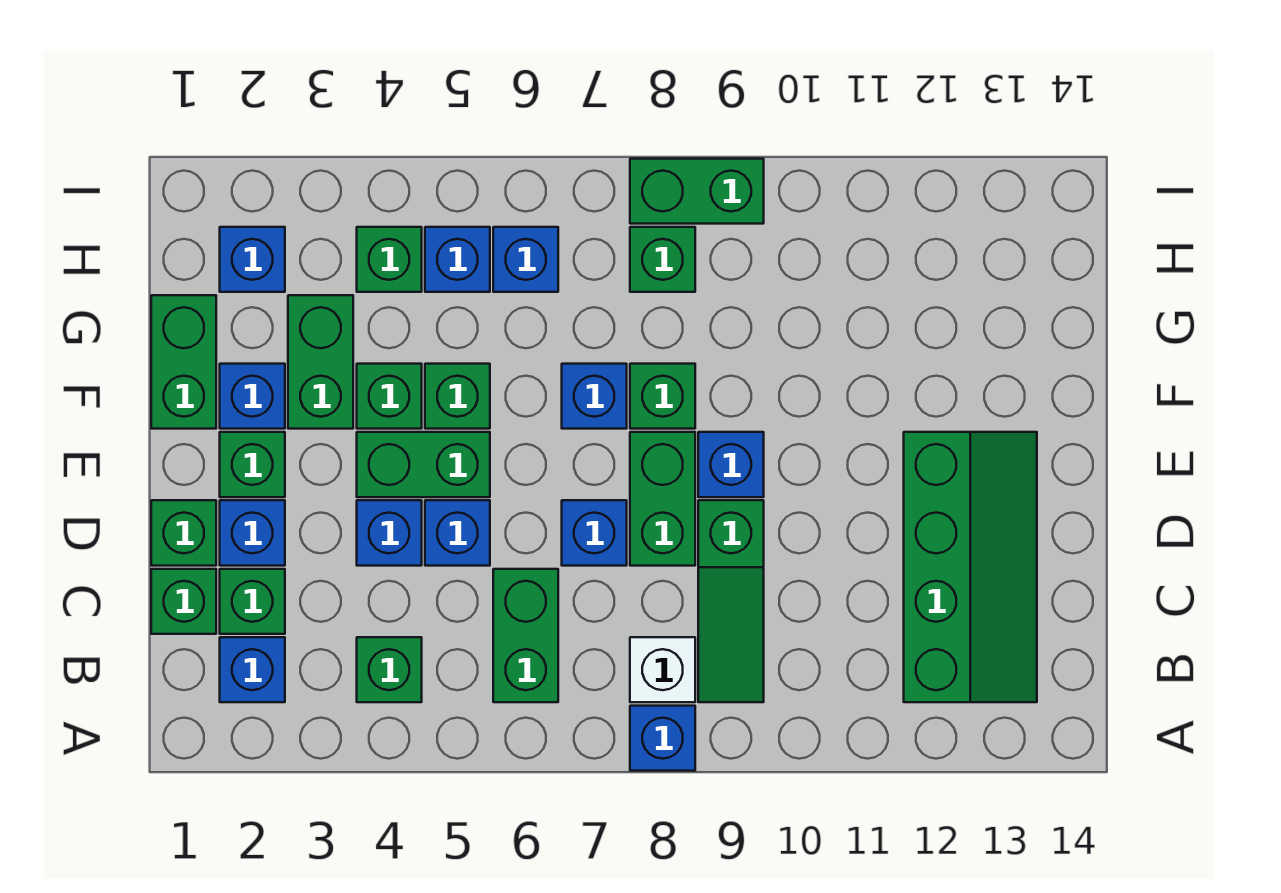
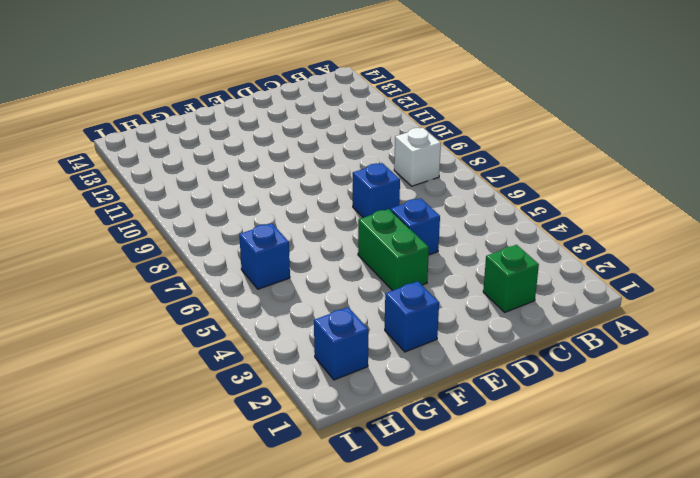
none -> blue brick A8 level 1
none -> blue brick B2 level 1
none -> green brick B4 level 1
none -> green brick B6:C6 level 1

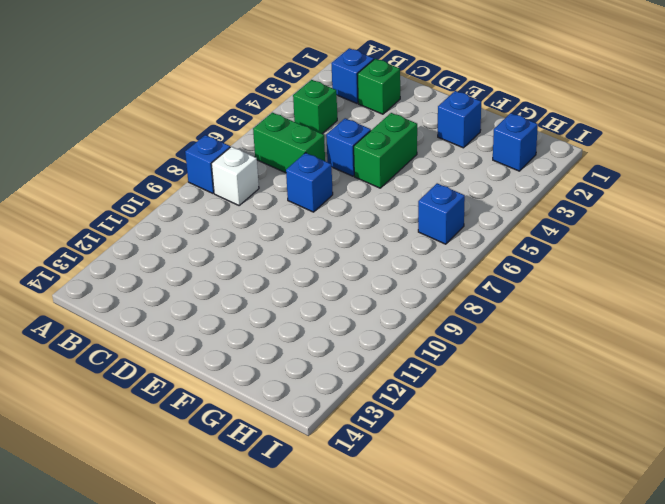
none -> green slope B9:D9 level 1 top D
none -> green slope B12:E13 level 1 top 12
none -> green brick C1 level 1
none -> green brick D1 level 1

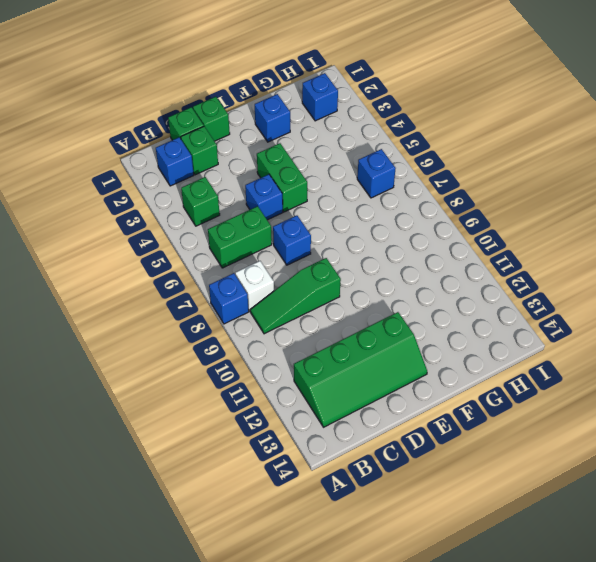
none -> blue brick D2 level 1
none -> blue brick D4 level 1
none -> green brick D8:E8 level 1
none -> green brick E2 level 1

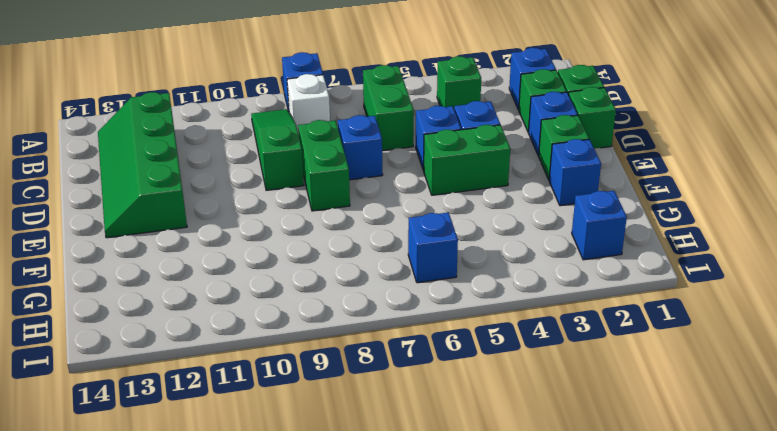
none -> blue brick E9 level 1
none -> green brick F1:G1 level 1
none -> green brick F3:G3 level 1
none -> green brick F4 level 1

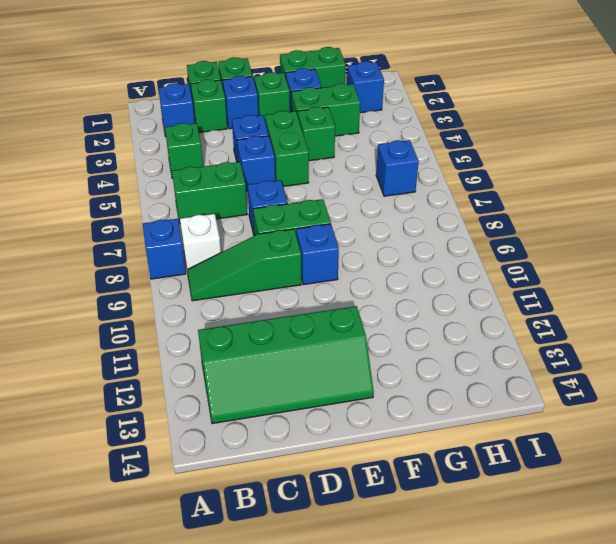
none -> green brick F5 level 1
none -> blue brick F7 level 1
none -> green brick F8 level 1
none -> green brick H4 level 1

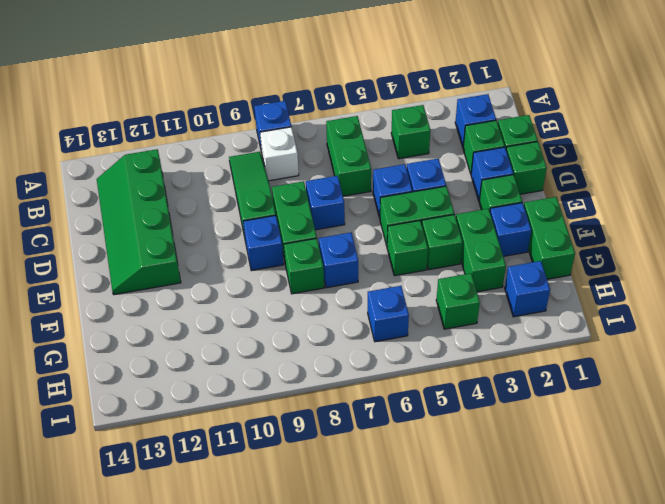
none -> blue brick H5 level 1
none -> green brick H8 level 1
none -> green brick I8:I9 level 1

